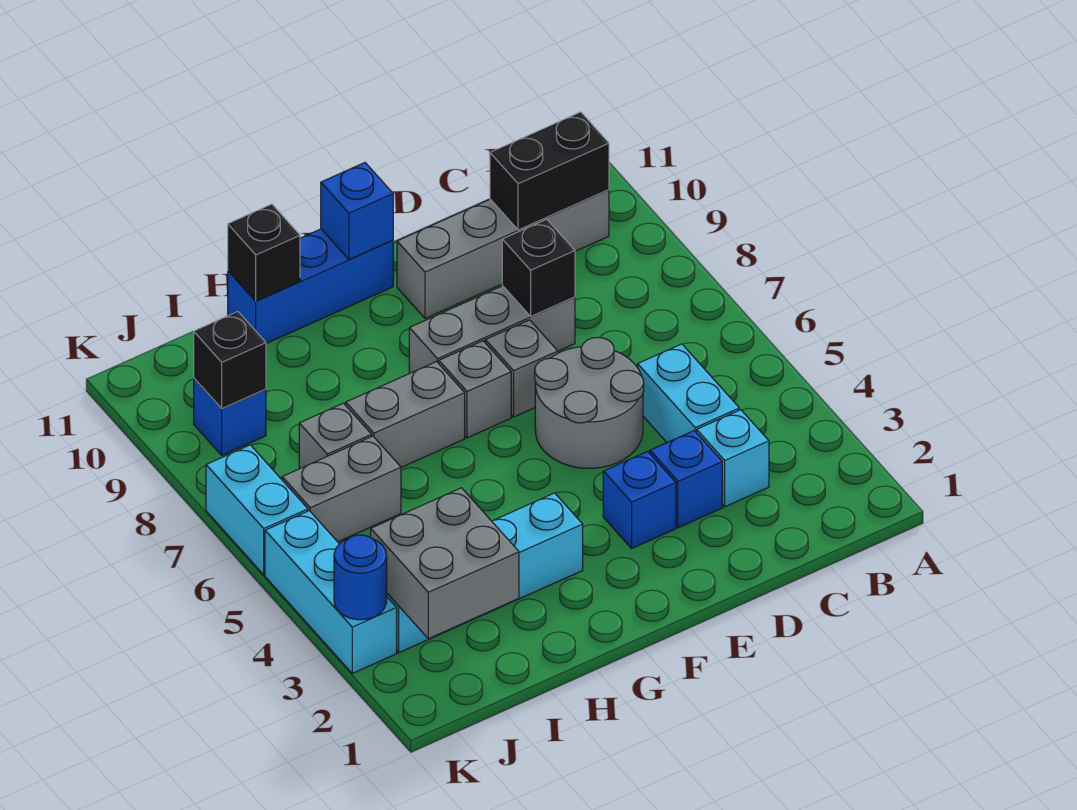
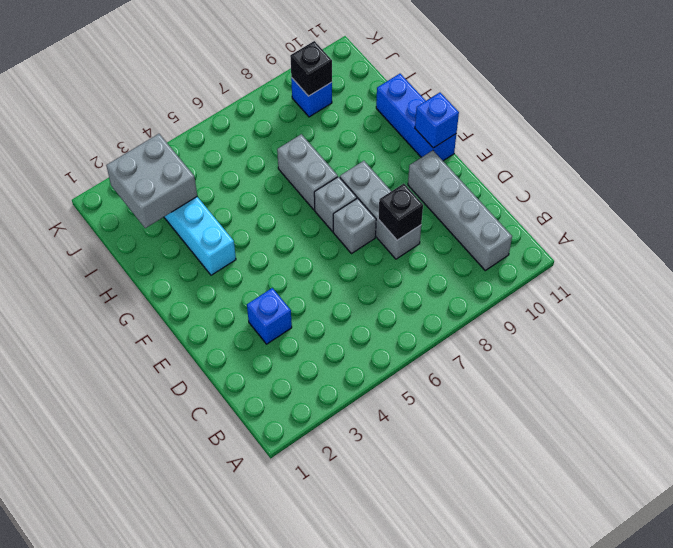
none -> cyan brick C3 level 1
none -> cyan brick C4:C5 level 1
none -> grey round brick D5:E6 level 1

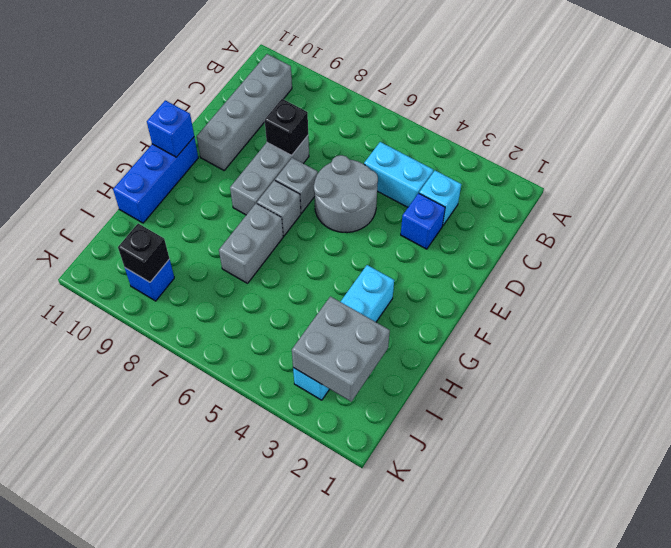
none -> blue brick E3 level 1
none -> grey brick I6:J6 level 1
none -> grey brick I7 level 1

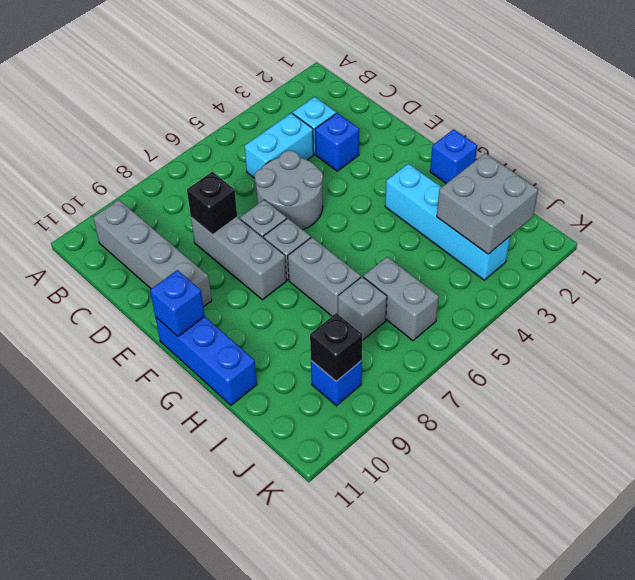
blue brick G1 level 1 -> blue brick E3 level 1
none -> cyan brick K3:K5 level 1
none -> cyan brick K6:K7 level 1
none -> black brick B10:C10 level 2

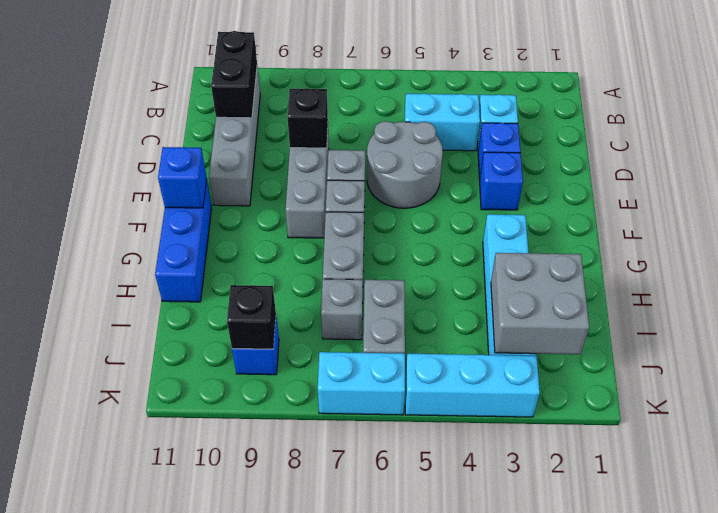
none -> black brick H11 level 2
none -> blue round brick K3 level 2

